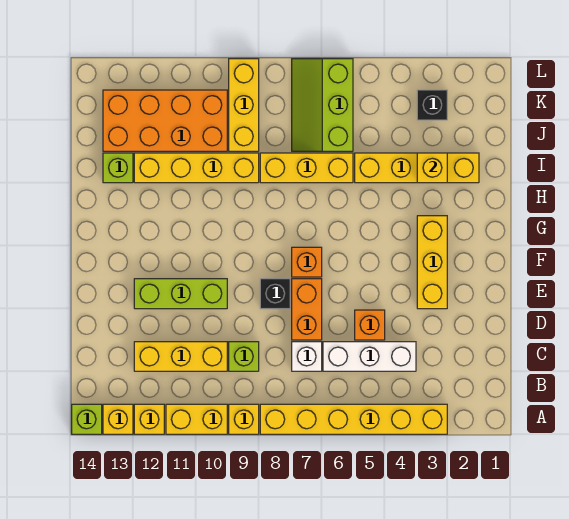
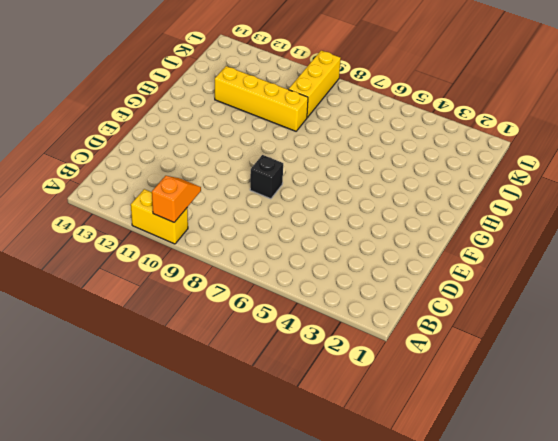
orange slope A10:B10 level 2 top A -> none
none -> yellow brick A3:A8 level 1
none -> yellow brick A9 level 1
none -> yellow brick A12 level 1

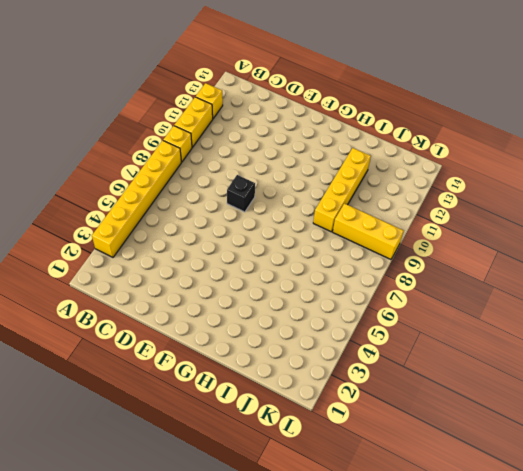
none -> yellow brick A13 level 1
none -> lime brick A14 level 1
none -> white brick C4:C6 level 1

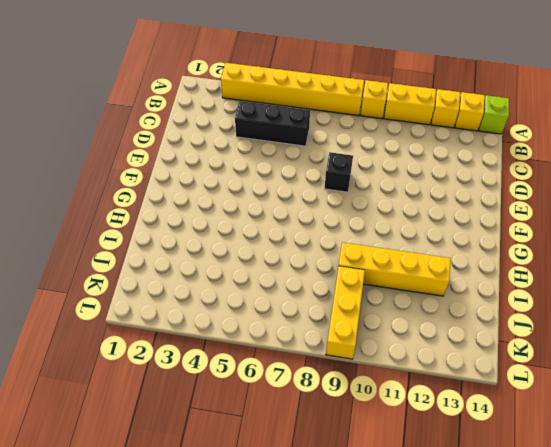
black brick C4:C6 level 1 -> white brick C4:C6 level 1
none -> white brick C7 level 1
none -> lime brick C9 level 1
none -> yellow brick C10:C12 level 1

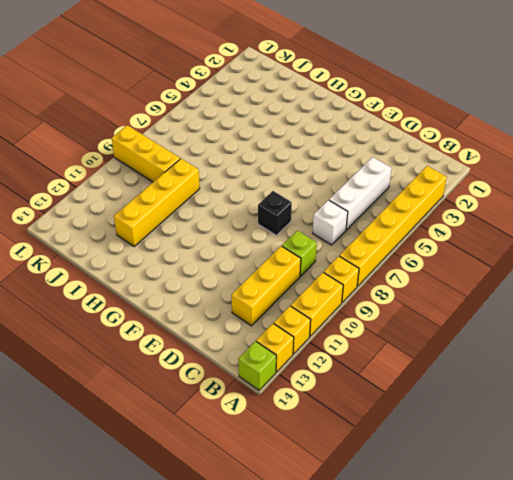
none -> orange brick D5 level 1
none -> orange brick D7:E7 level 1
none -> yellow brick E3:G3 level 1

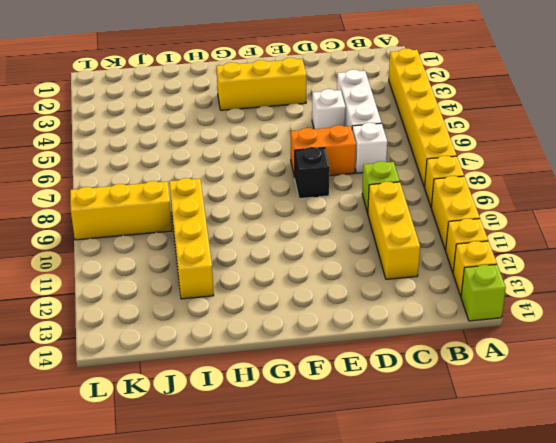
white brick D5 level 1 -> orange brick D5 level 1
none -> lime brick E10:E12 level 1
none -> orange brick F7 level 1
none -> yellow brick I2:I5 level 1

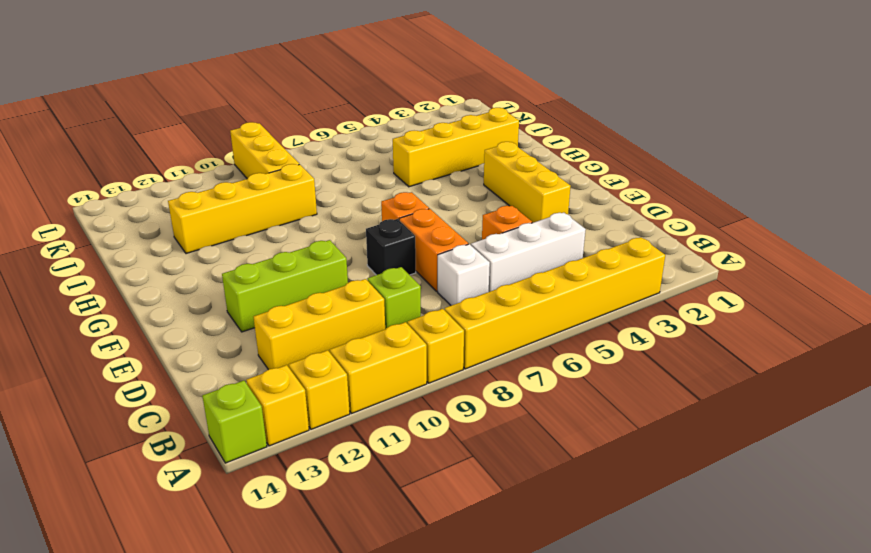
none -> yellow brick I6:I8 level 1
none -> lime brick I13 level 1
none -> lime slope J6:L7 level 1 top 6

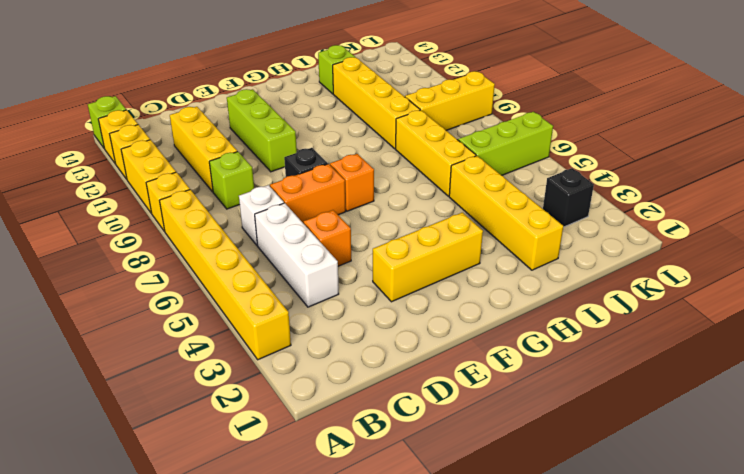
none -> orange brick J10:K13 level 1
none -> yellow brick I3 level 2

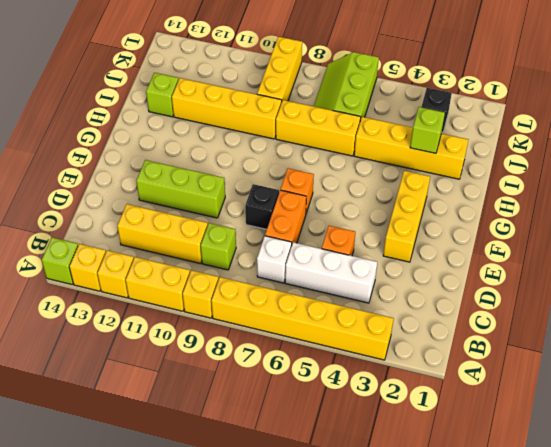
lime brick I3 level 2 -> yellow brick I3 level 2
none -> orange brick J10:K13 level 1

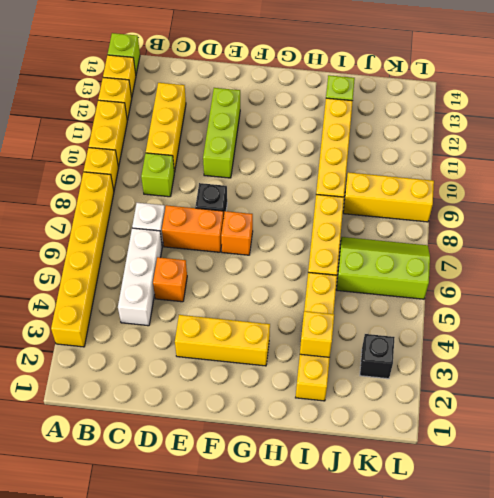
none -> orange brick J10:K13 level 1

